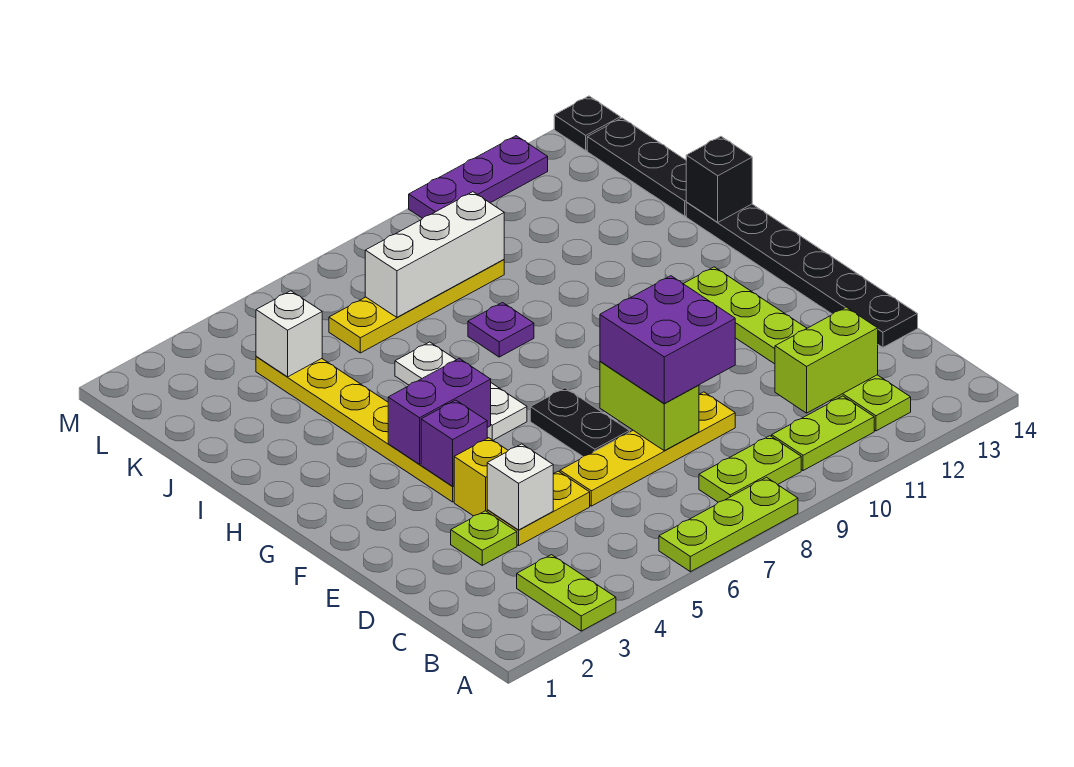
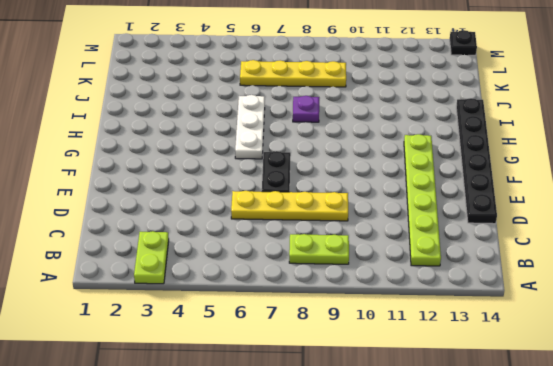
none -> lime plate A6:A8 level 1
none -> lime plate B10:B11 level 1
none -> lime plate D3 level 1

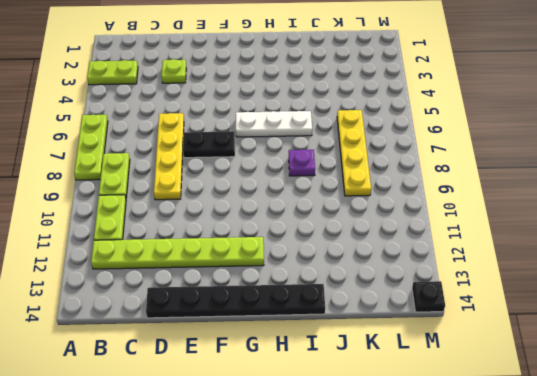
none -> yellow plate D4:D5 level 1
none -> yellow brick E4 level 1
none -> yellow plate F4:K4 level 1

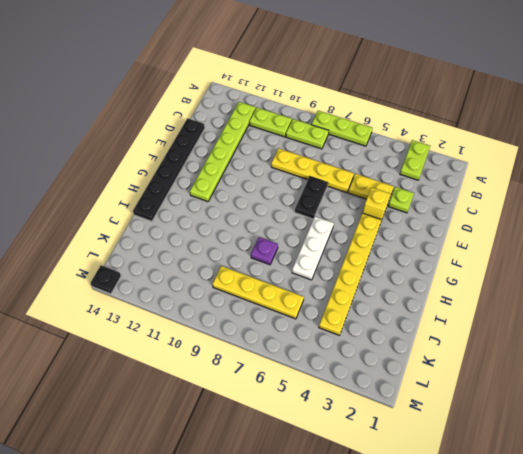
none -> black plate J14:L14 level 1
none -> purple plate M10:M12 level 1
none -> lime brick C11:C12 level 2

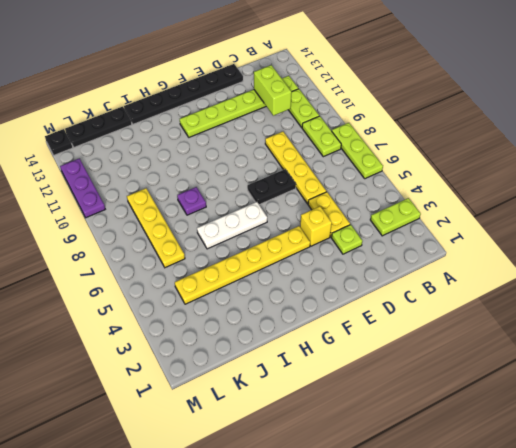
none -> white brick D4 level 2
none -> lime brick D8:E8 level 2
none -> purple brick F4 level 2

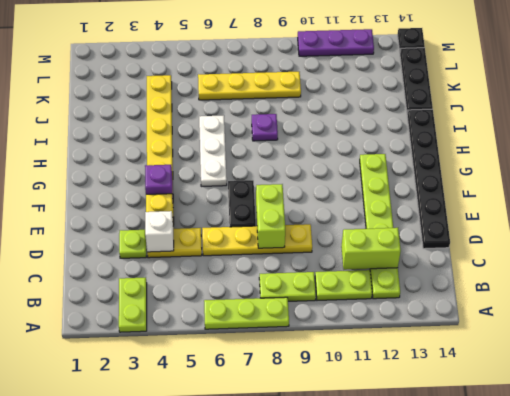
none -> purple brick G4:G5 level 2
none -> black brick I14 level 2
none -> white brick K4 level 2

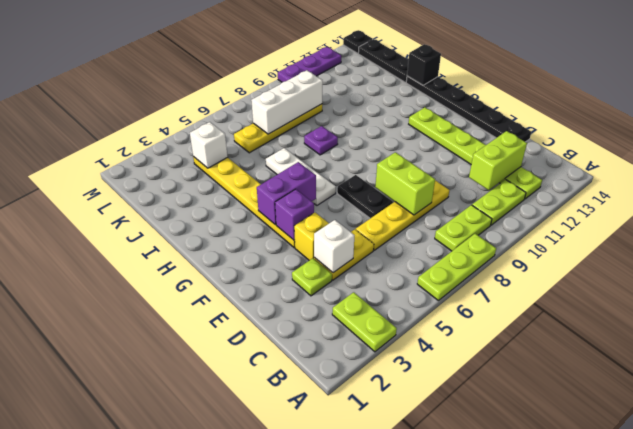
none -> purple brick D8:E9 level 3

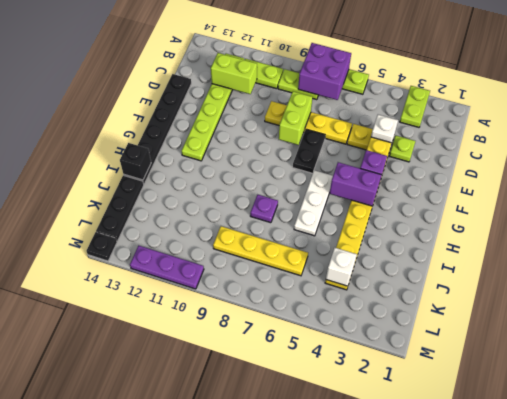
purple brick A7:B8 level 2 -> purple brick D8:E9 level 3
none -> white brick K7:K9 level 2

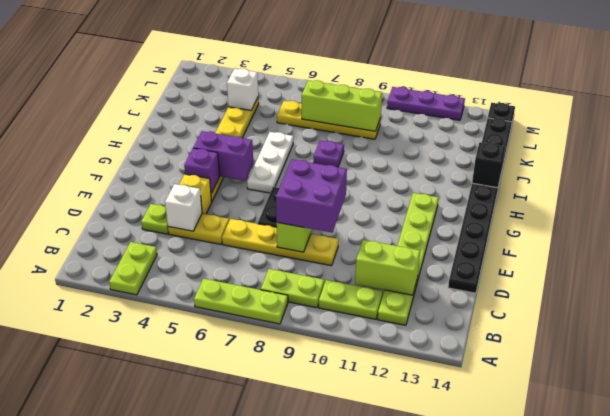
lime brick K7:K9 level 2 -> white brick K7:K9 level 2

